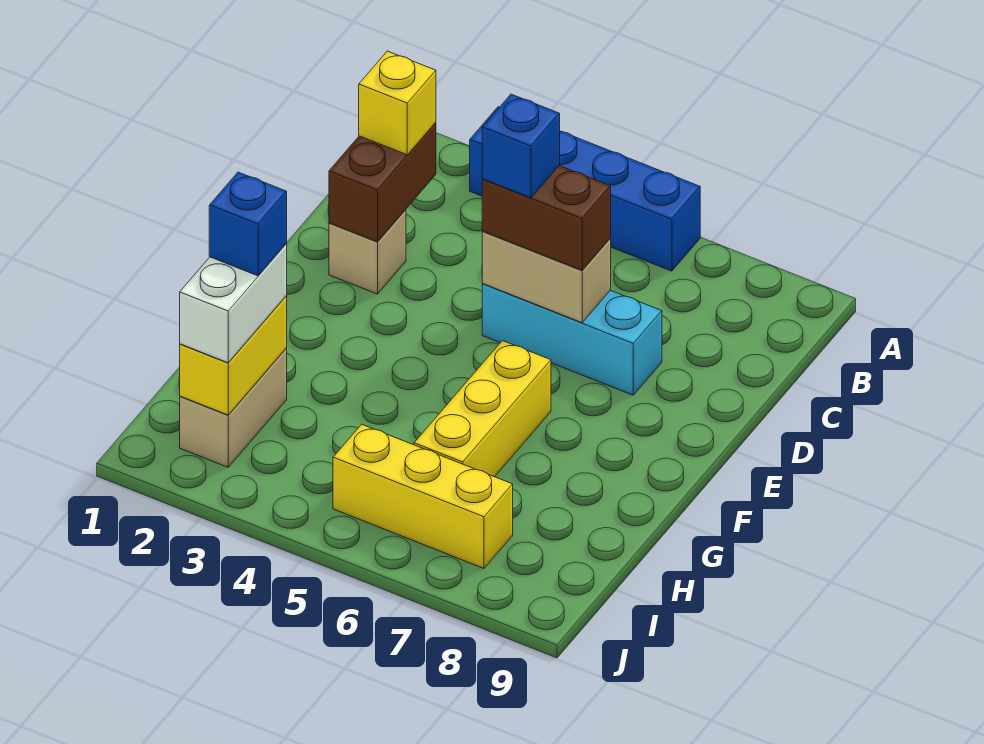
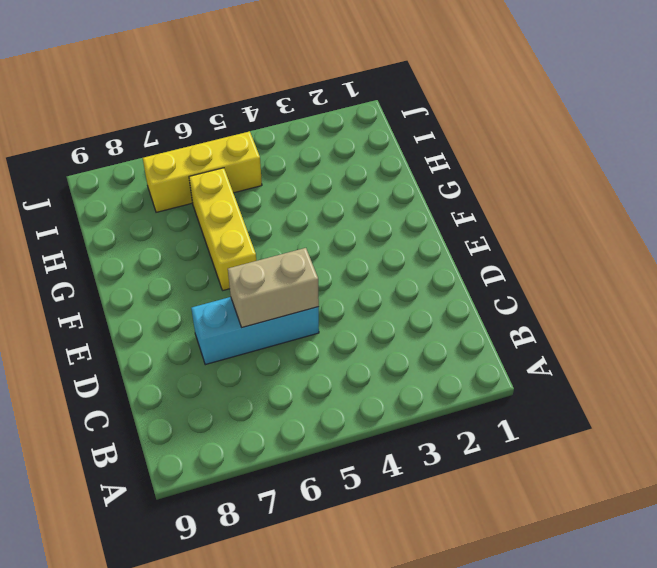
none -> blue brick A3:A6 level 1
none -> tan brick D2 level 1
none -> tan brick H2:I2 level 1

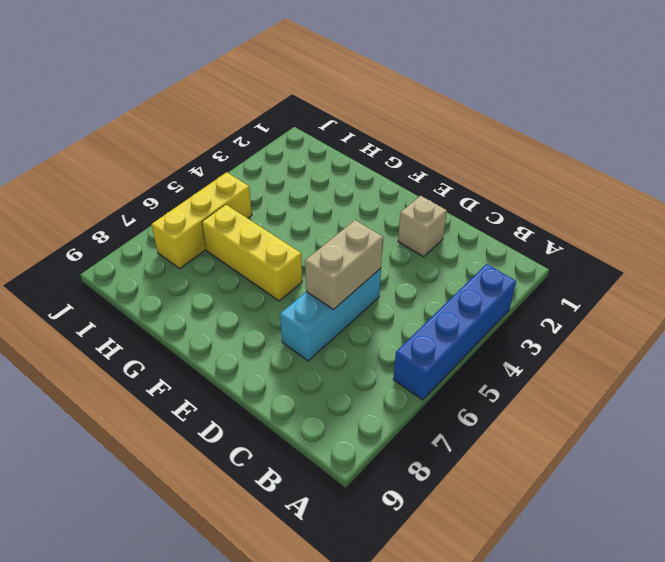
none -> tan brick H2:I2 level 1
none -> brown brick C2:D2 level 2
none -> yellow brick H2:I2 level 2

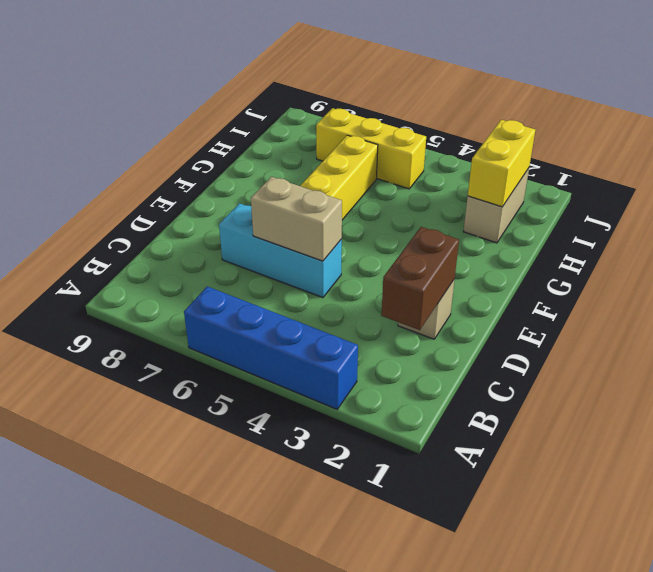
none -> yellow brick C2 level 3
none -> brown brick D5:D6 level 3
none -> white brick H2:I2 level 3

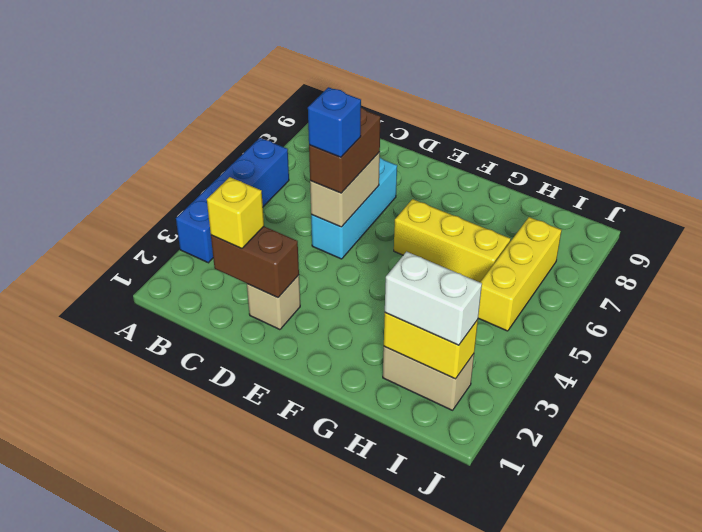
none -> blue brick H2 level 4

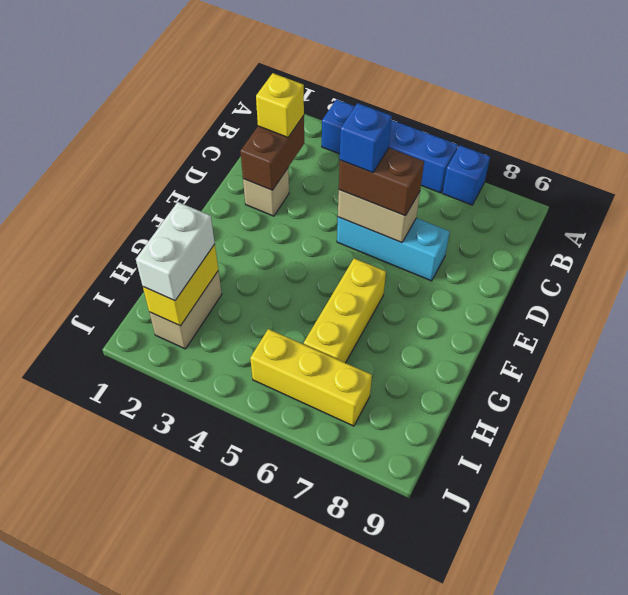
blue brick A7 level 1 -> blue brick H2 level 4

